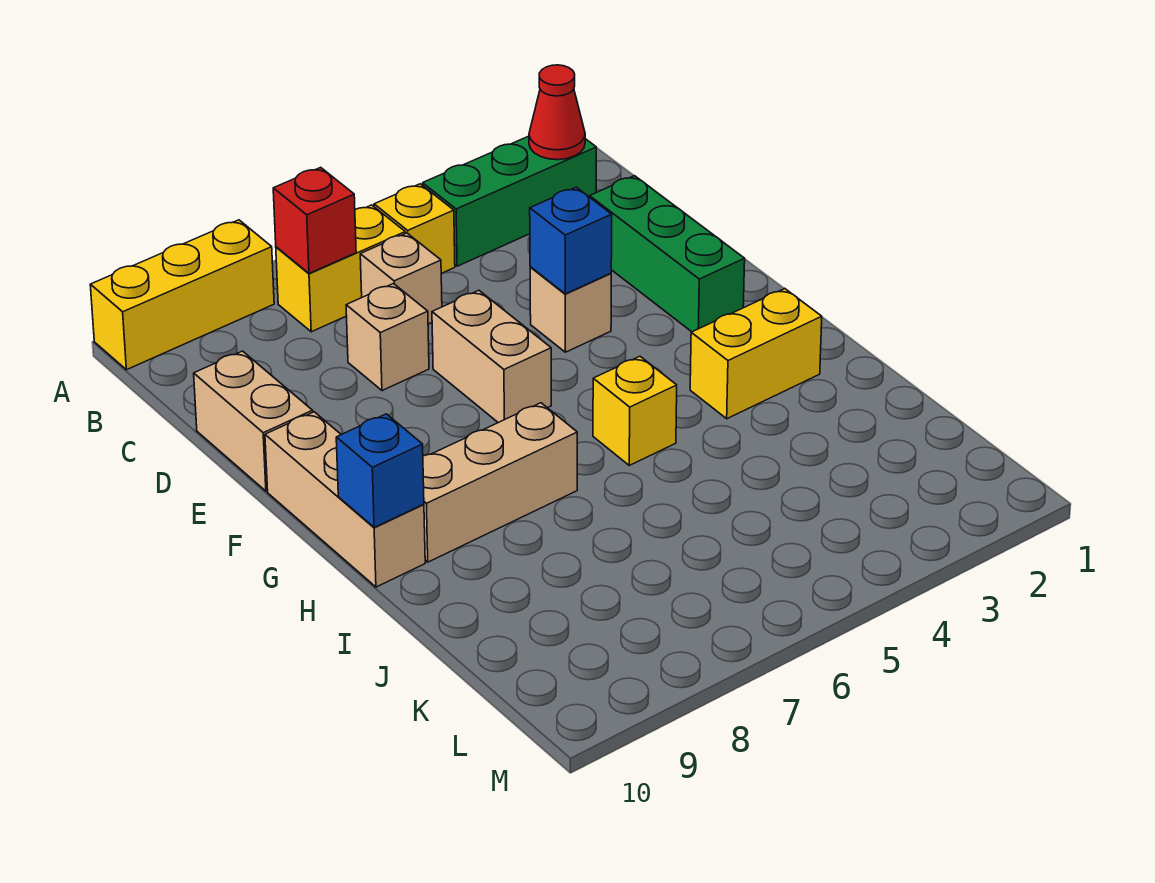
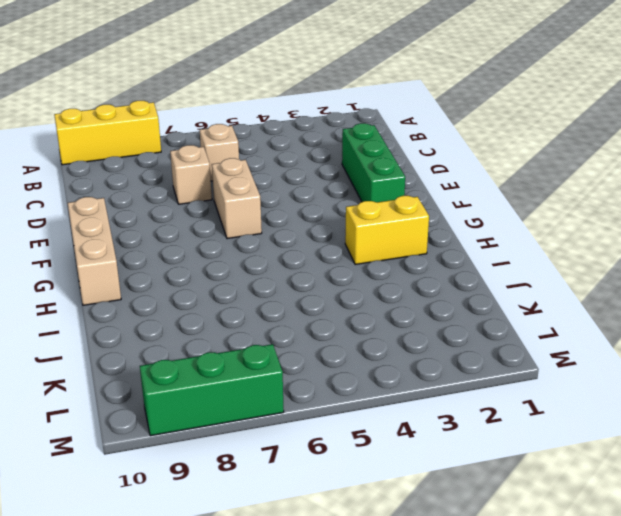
green brick M7:M9 level 1 -> green brick B2:B4 level 1
none -> yellow brick B5 level 1
none -> yellow brick B6:B7 level 1
none -> tan brick D10:E10 level 1

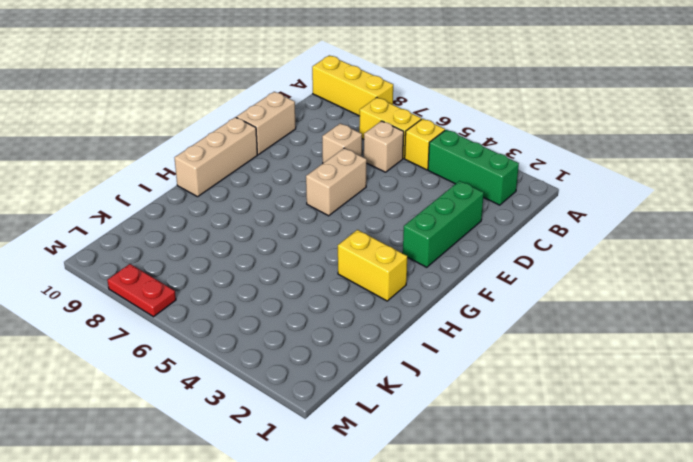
red plate M7:M8 level 1 -> none
none -> tan brick E4 level 1
none -> yellow brick H5 level 1
none -> tan brick H7:H9 level 1

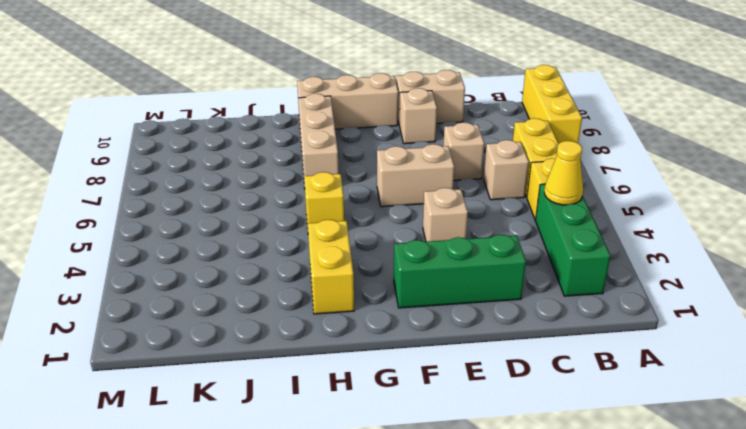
yellow cone B4 level 2 -> none
tan brick E9 level 1 -> none
none -> red cone B2 level 2
none -> red brick B7 level 2
none -> blue brick E4 level 2

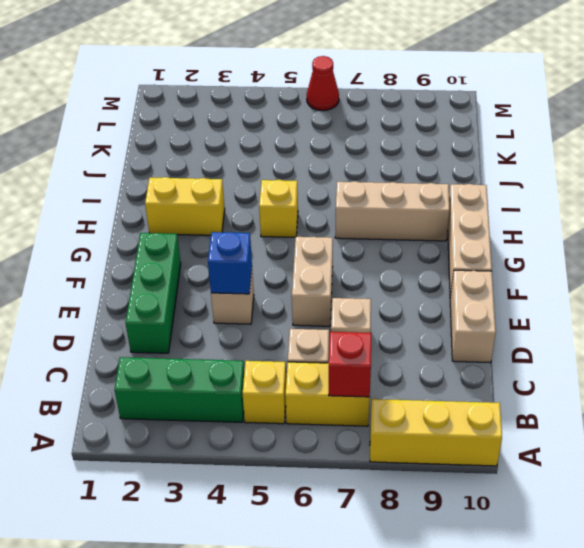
red cone M6 level 1 -> red cone B2 level 2
none -> blue brick H10 level 2

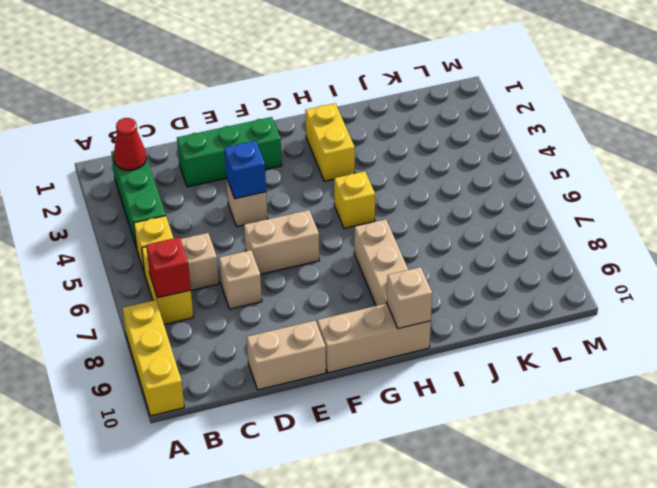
tan brick H10 level 2 -> blue brick H10 level 2

